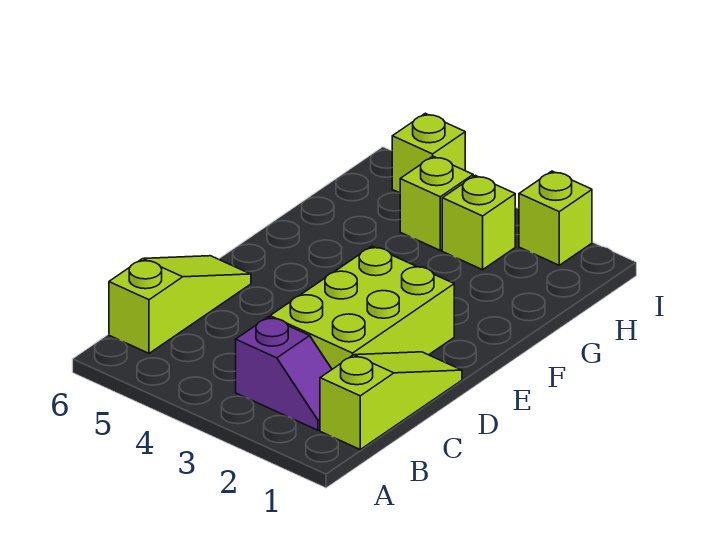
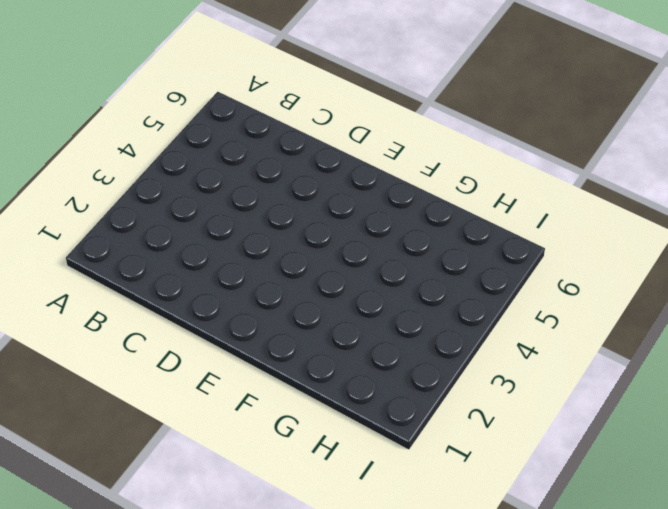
none -> lime slope B1:D1 level 1 top B
none -> purple slope B2:B3 level 1 top 3

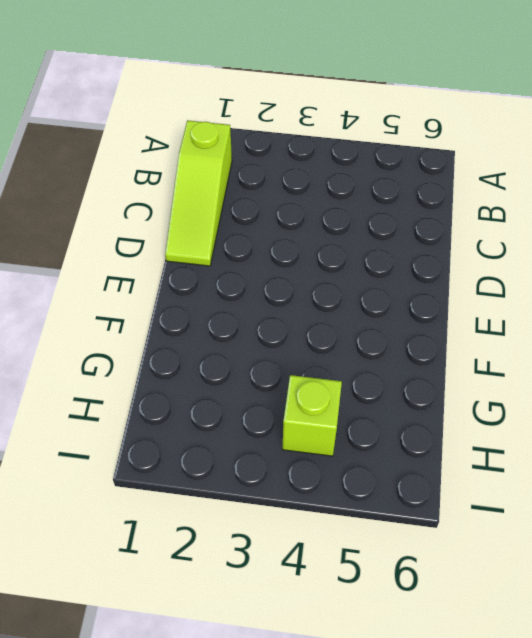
none -> purple slope B2:B3 level 1 top 3
none -> lime slope B6:D6 level 1 top B

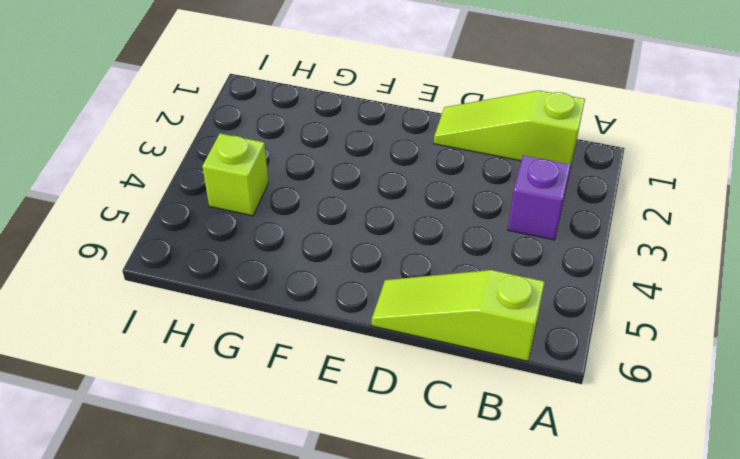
none -> lime brick C2:E3 level 1
none -> lime brick H3 level 1

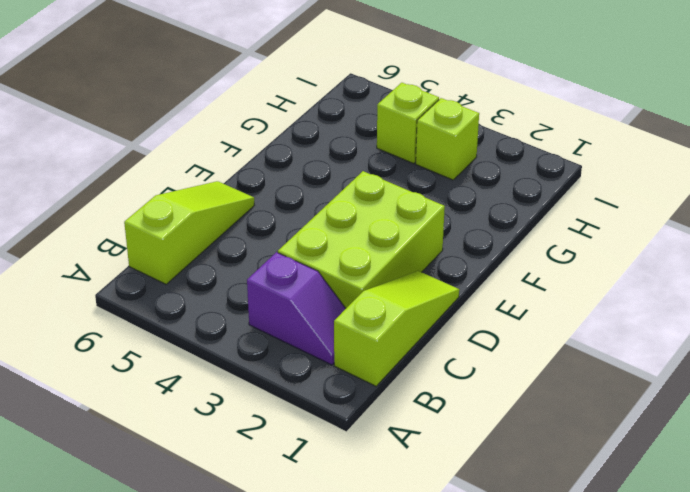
none -> lime brick I2 level 1
none -> lime brick I5 level 1

